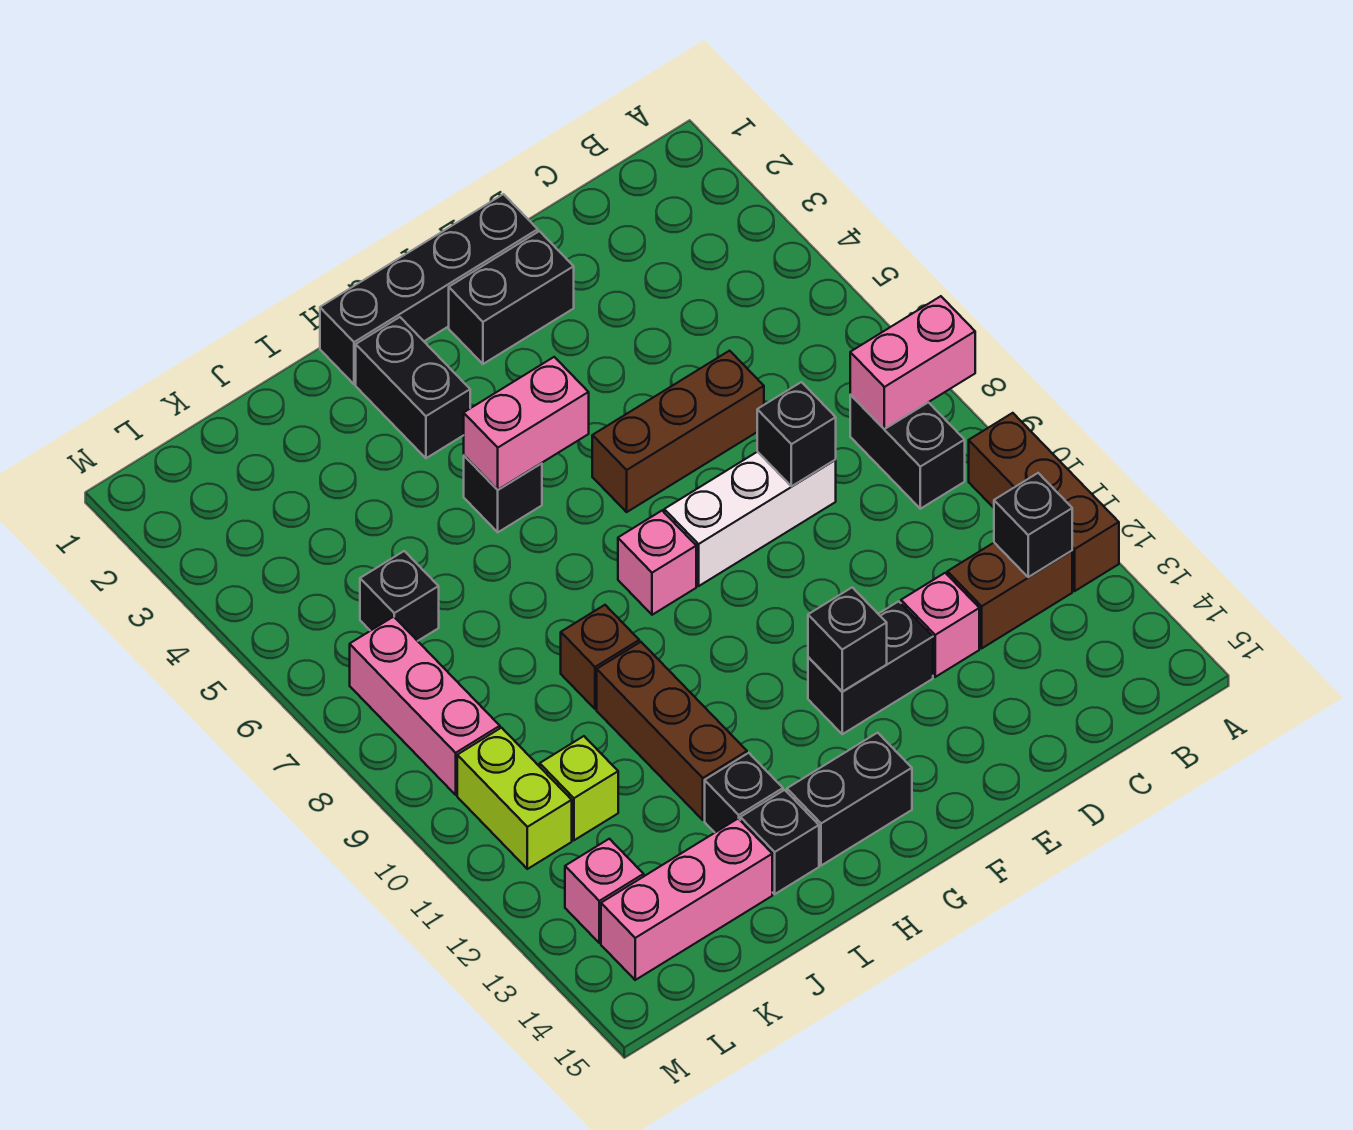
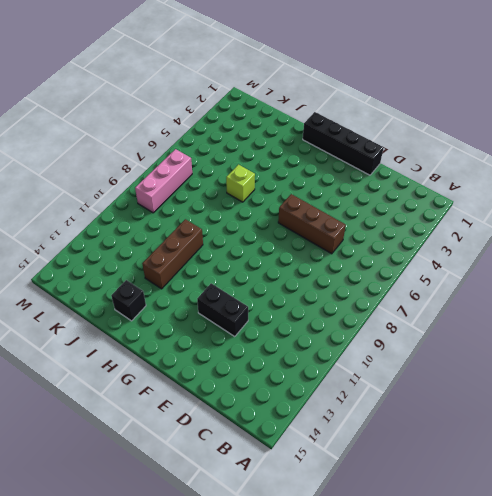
lime brick I6 level 1 -> lime brick K11 level 1
none -> brown brick A10:A12 level 1
none -> black brick B8:B9 level 1
none -> brown brick B12:C12 level 1

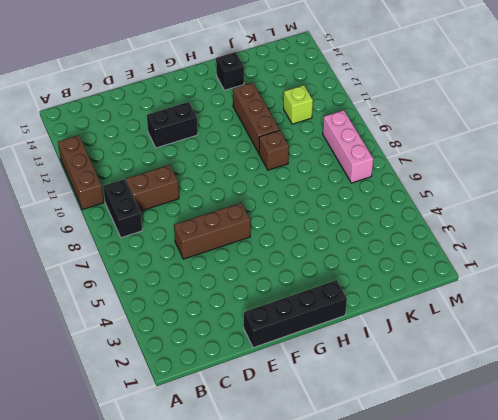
brown brick C9:D9 level 1 -> brown brick B12:C12 level 1
none -> white brick D8:F8 level 1
none -> pink brick D12 level 1
none -> black brick E2:F2 level 1

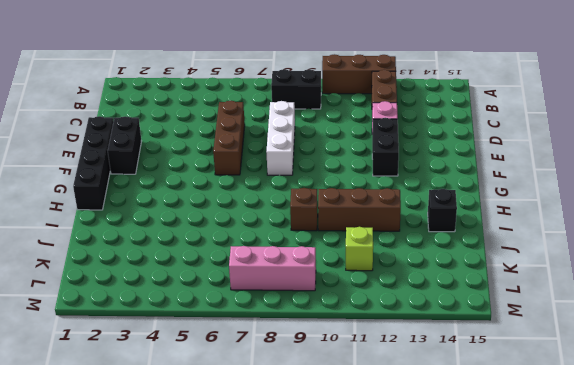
none -> pink brick G8 level 1
none -> black brick G14:H14 level 1
none -> black brick H2:H3 level 1

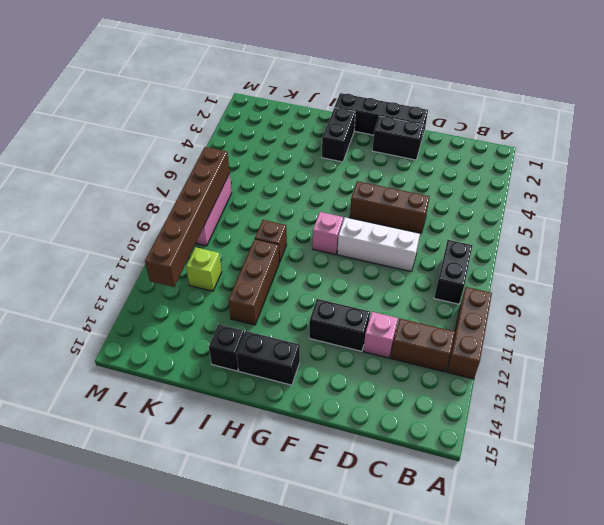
brown brick L7:L12 level 2 -> none
none -> black brick H5 level 1
none -> black brick I13 level 1
none -> pink brick J14:L14 level 1

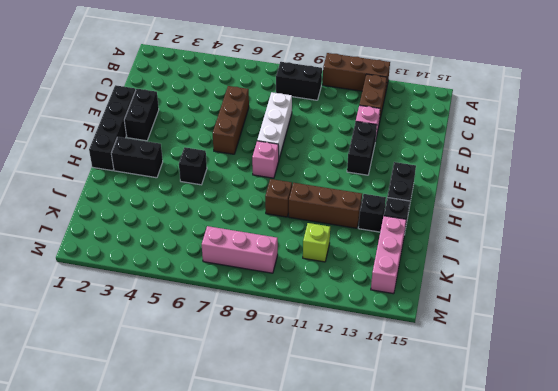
none -> black brick K6 level 1
none -> lime brick L10:L11 level 1
none -> pink brick L13 level 1

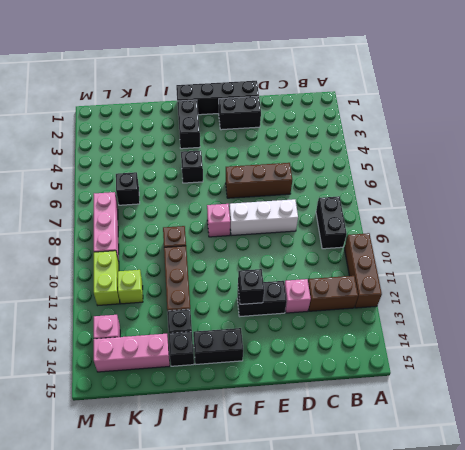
none -> pink brick A8:B8 level 2
none -> black brick B12 level 2
none -> black brick D8 level 2

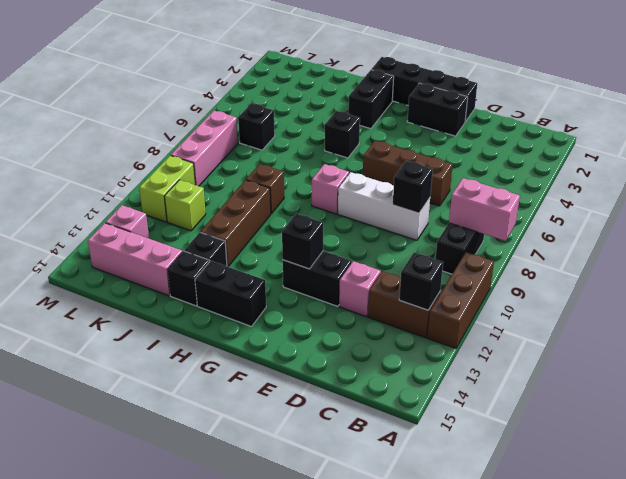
none -> pink brick G5:H5 level 2

